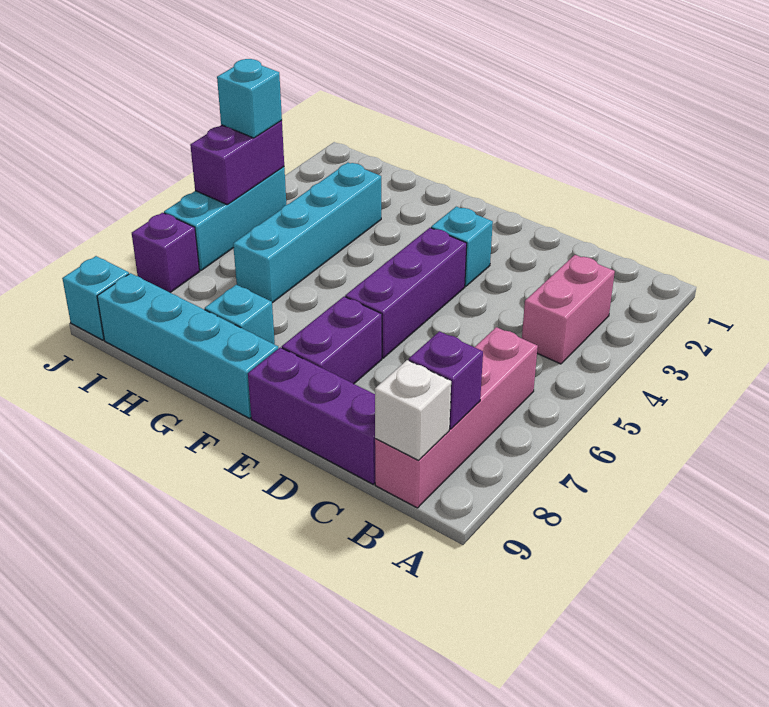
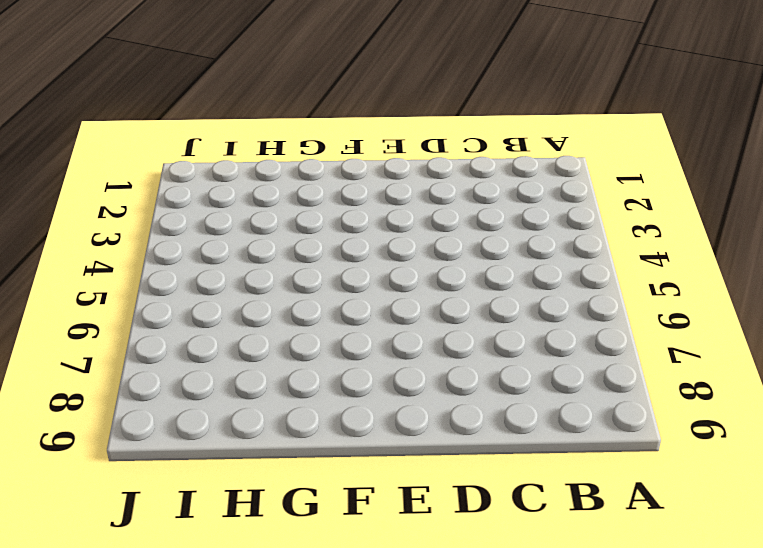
none -> pink brick B3:B4 level 1
none -> pink brick B6:B9 level 1
none -> purple brick C9:E9 level 1

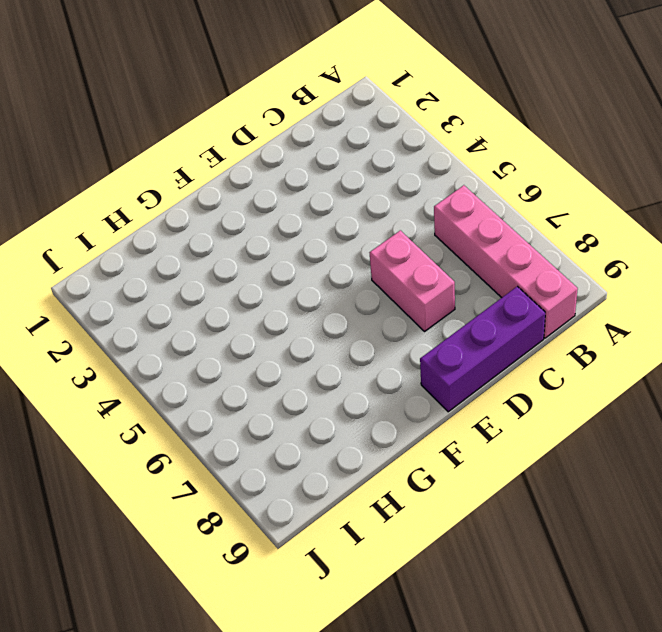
pink brick D6:D7 level 1 -> pink brick B3:B4 level 1
none -> cyan brick E3 level 1
none -> purple brick E4:E6 level 1
none -> purple brick E7:E8 level 1

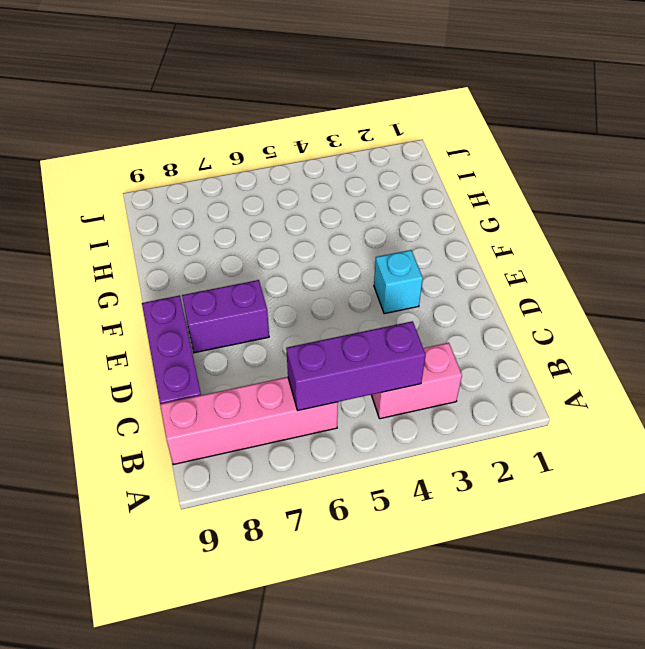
purple brick B4:B6 level 2 -> purple brick E4:E6 level 1
none -> cyan brick F9:I9 level 1
none -> cyan brick G8 level 1
none -> cyan brick H3:H6 level 1

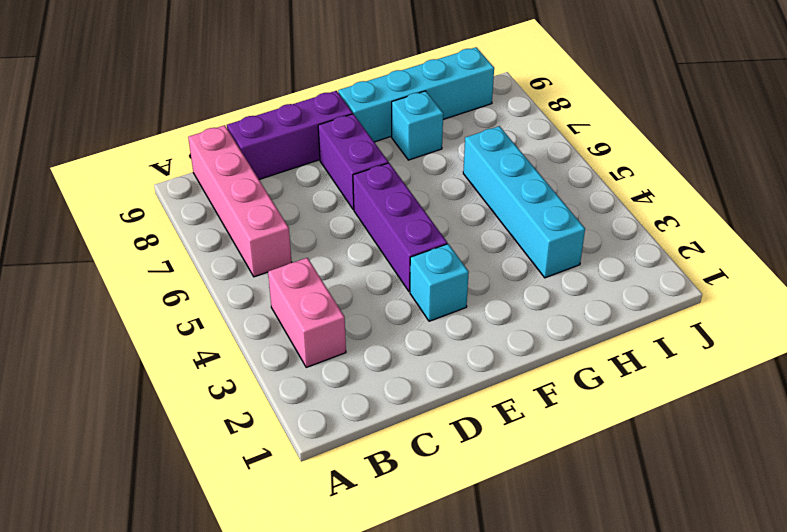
none -> cyan brick J4:J6 level 1
none -> purple brick J7 level 1
none -> cyan brick J9 level 1

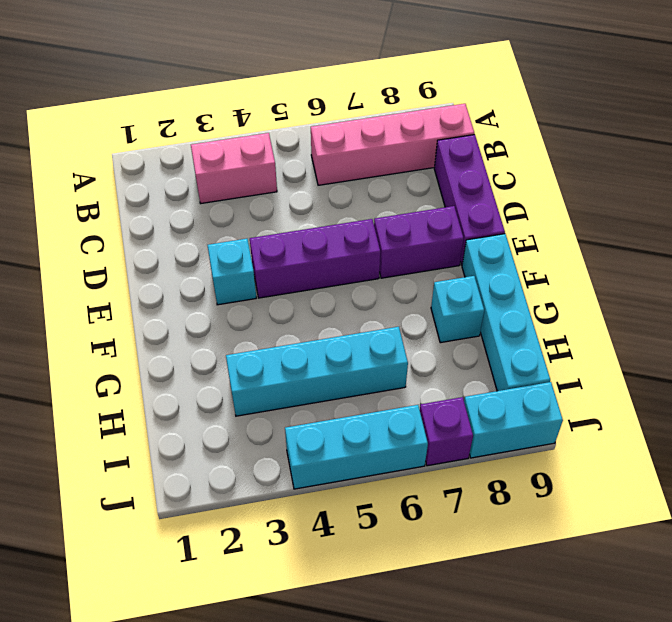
cyan brick J8:J9 level 1 -> cyan brick J9 level 1
none -> purple brick B8 level 2
none -> white brick B9 level 2
none -> purple brick J4:J5 level 2

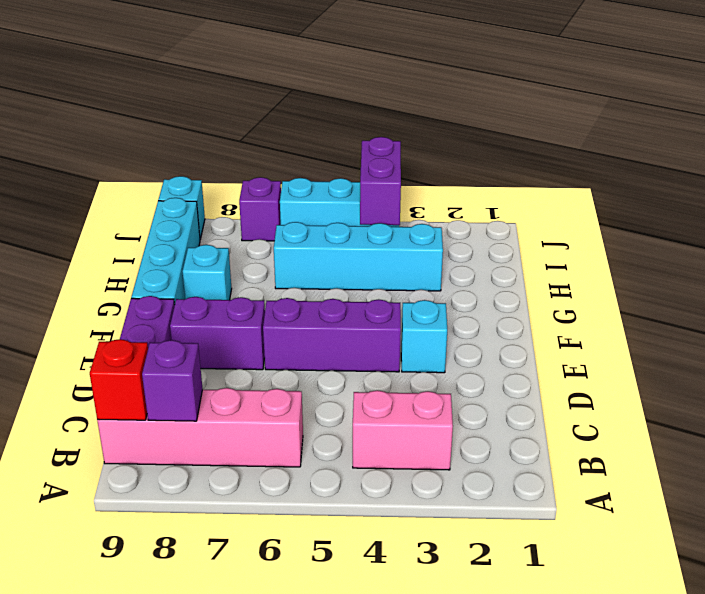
red brick B9 level 2 -> white brick B9 level 2
purple brick I4:J4 level 2 -> purple brick J4:J5 level 2
none -> cyan brick J4 level 3

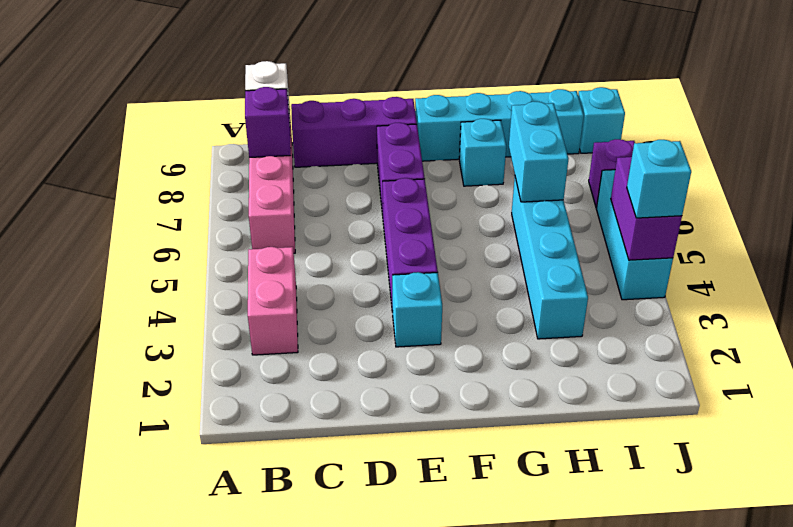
cyan brick H6:H7 level 2 -> none

